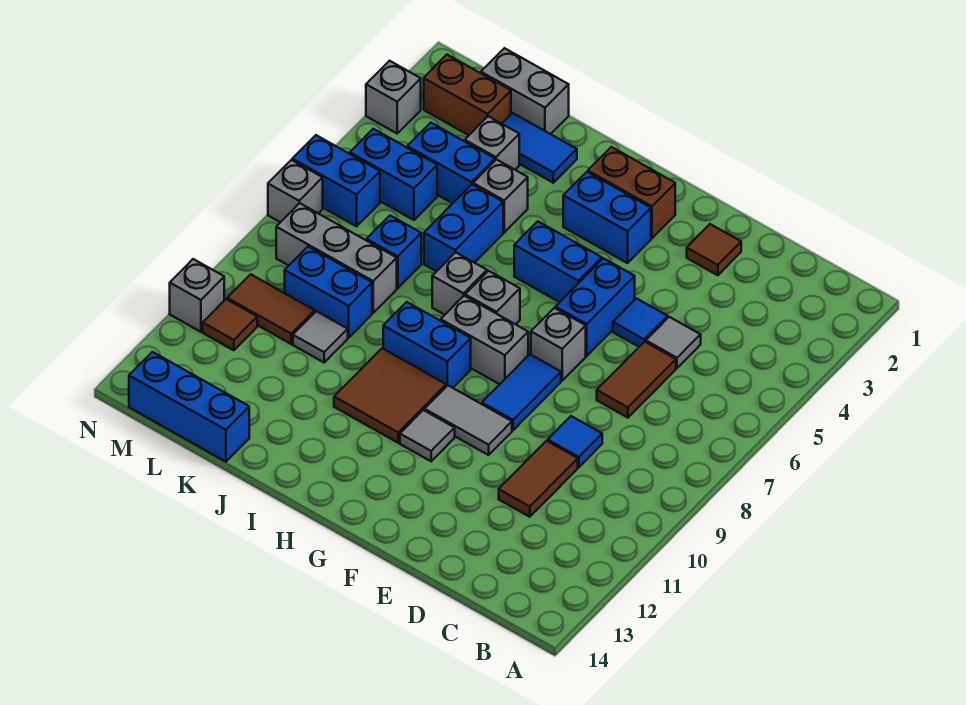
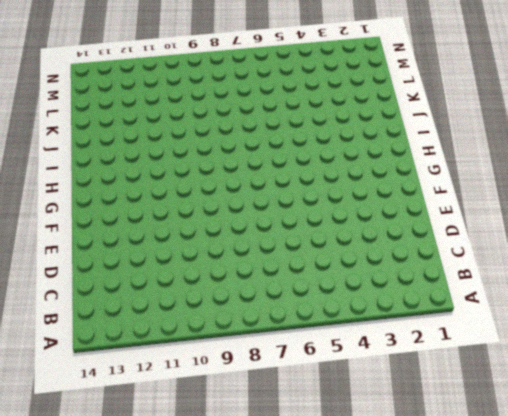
none -> grey tile D5 level 1
none -> brown tile D6:D7 level 1
none -> blue tile D9 level 1
none -> brown tile D10:D11 level 1

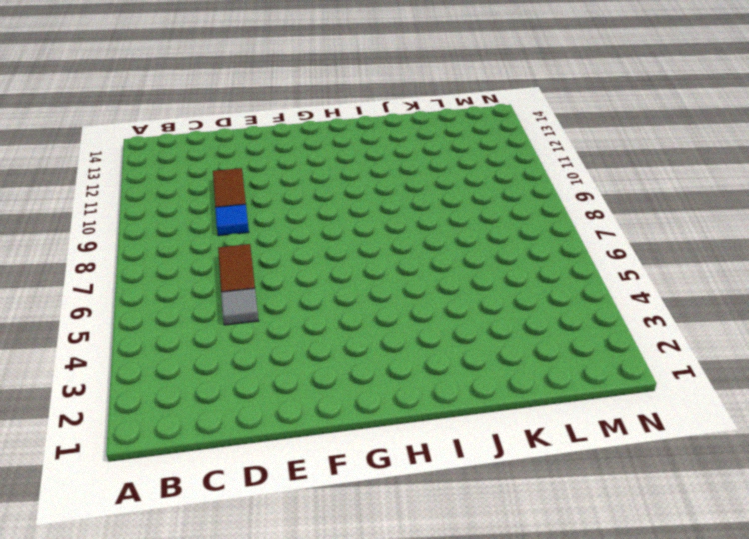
none -> brown tile E2 level 1
none -> blue tile E5 level 1
none -> blue brick F5:F6 level 1
none -> grey brick F7 level 1

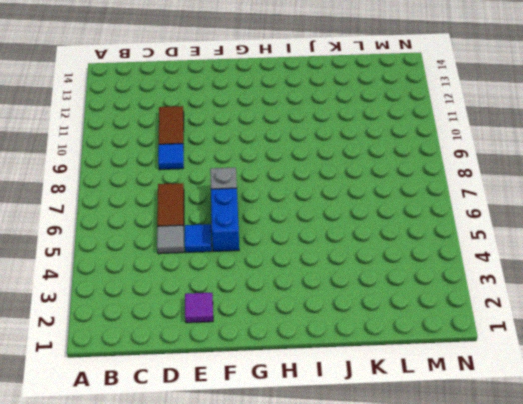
purple tile E2 level 1 -> brown tile E2 level 1
none -> blue tile F8:F9 level 1
none -> grey tile F10:G10 level 1
none -> brown brick G2:H2 level 1
none -> blue brick G3:H3 level 1

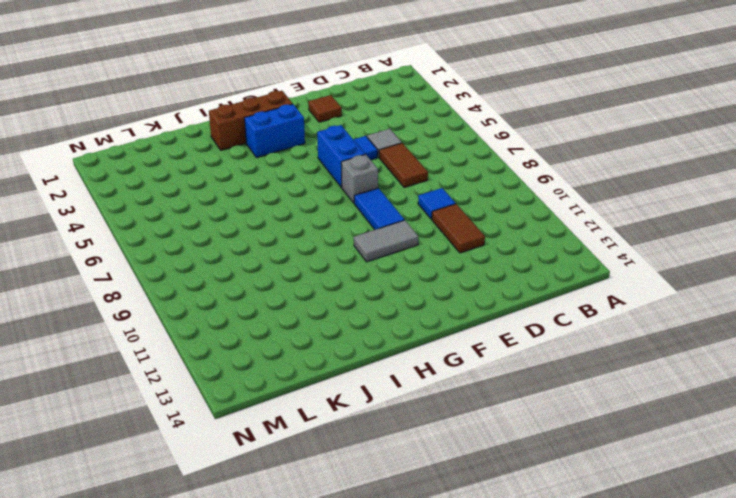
brown brick G2:I2 level 1 -> brown brick G2:H2 level 1
none -> blue brick G5:H5 level 1
none -> grey brick G8:H8 level 1
none -> grey tile G11 level 1
none -> grey brick H7 level 1

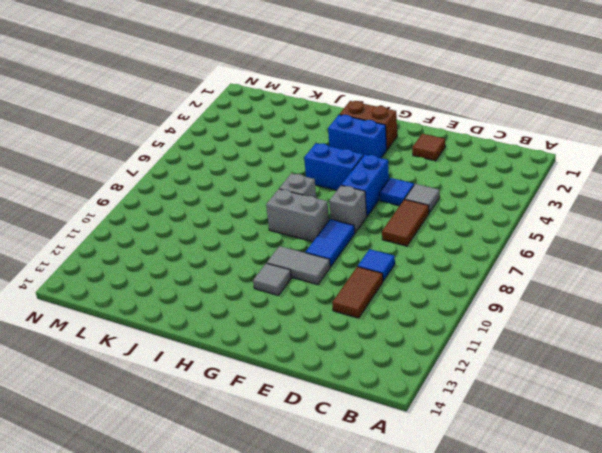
none -> blue brick H9:I9 level 1
none -> brown tile H10:I11 level 1
none -> grey brick I7 level 1
none -> blue tile J2:K2 level 1

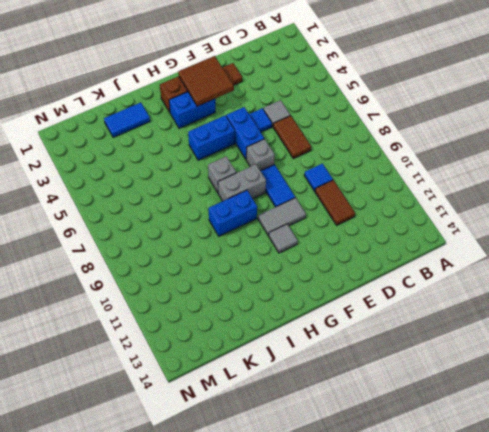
brown tile F2:G3 level 2 -> brown tile H10:I11 level 1
none -> grey brick I7 level 1
none -> grey brick J4 level 1
none -> blue brick J5:J6 level 1
none -> grey brick K1:L1 level 1

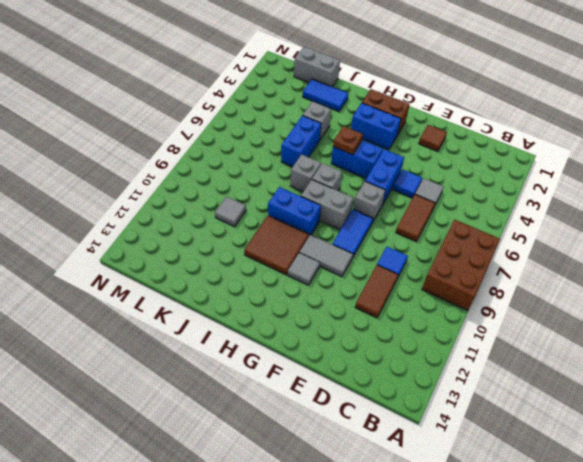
brown brick A7:B9 level 1 -> none
brown plate H5 level 2 -> none
none -> grey brick K3 level 1
none -> blue brick K4:L4 level 1
none -> blue brick K7 level 1
none -> grey brick K8:M8 level 1

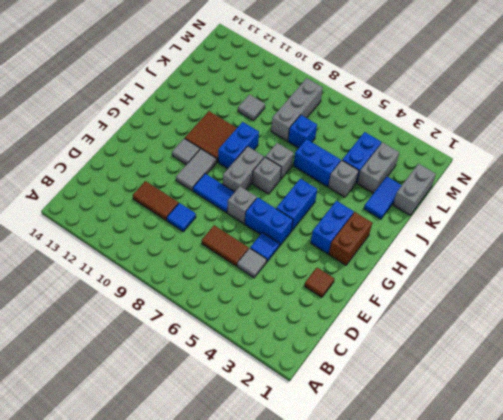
grey brick K3:L3 level 1 -> grey brick K3 level 1
none -> blue brick K9:L9 level 1
none -> blue brick K14:M14 level 1
none -> brown brick L2:M2 level 1
none -> blue brick L5:M5 level 1

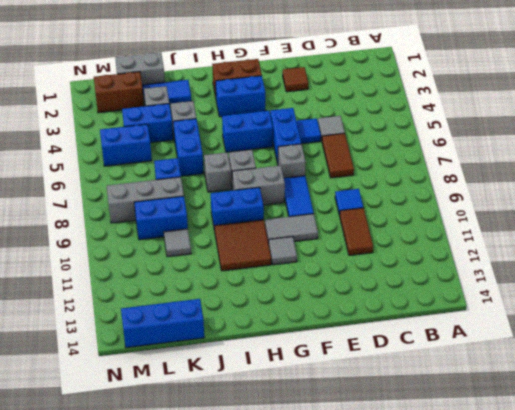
none -> brown tile L10:M10 level 1
none -> blue brick M6:N6 level 1
none -> brown tile M11 level 1
none -> grey brick N3 level 1

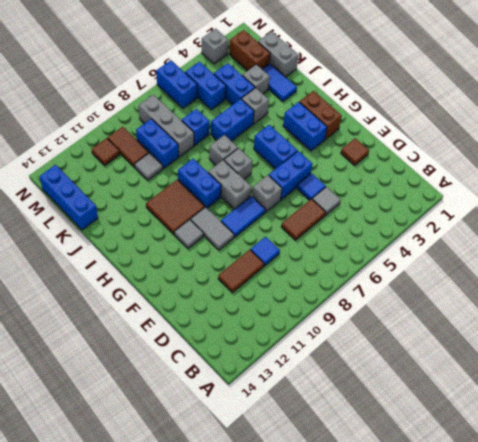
none -> grey brick N7 level 1
none -> grey brick N11 level 1

